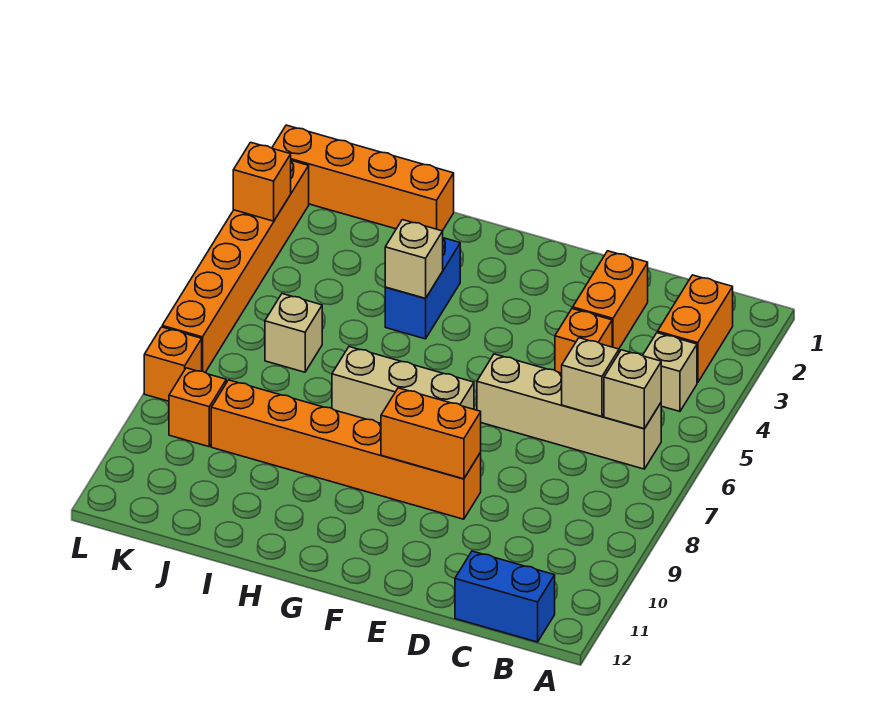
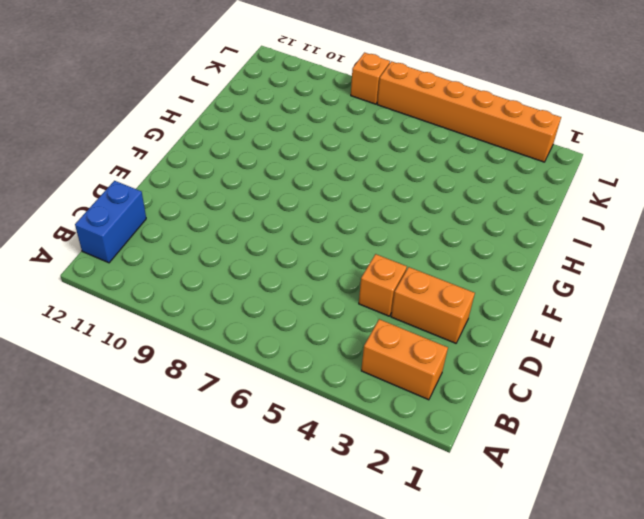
none -> tan brick B4 level 1
none -> tan brick B6:E6 level 1
none -> orange brick E9:J9 level 1

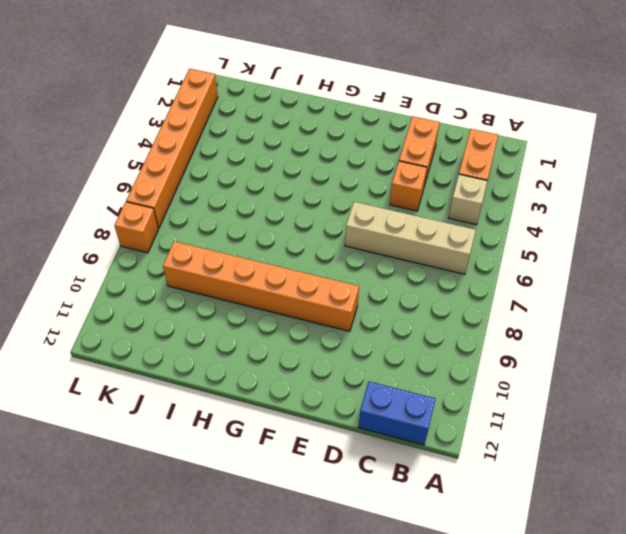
none -> tan brick F7:H7 level 1
none -> blue brick H3:H4 level 1
none -> orange brick I1:L1 level 1

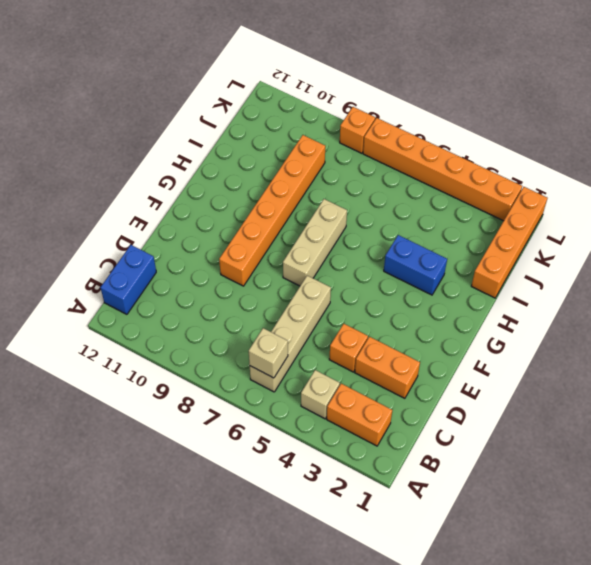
none -> tan brick J6 level 1
none -> orange brick K9 level 1
none -> tan brick C6 level 2

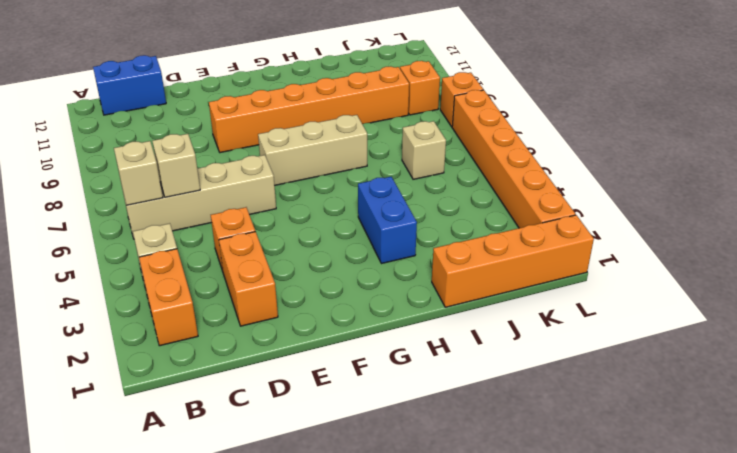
none -> orange brick E9:F9 level 2
none -> tan brick H4 level 2
none -> orange brick L3 level 2

